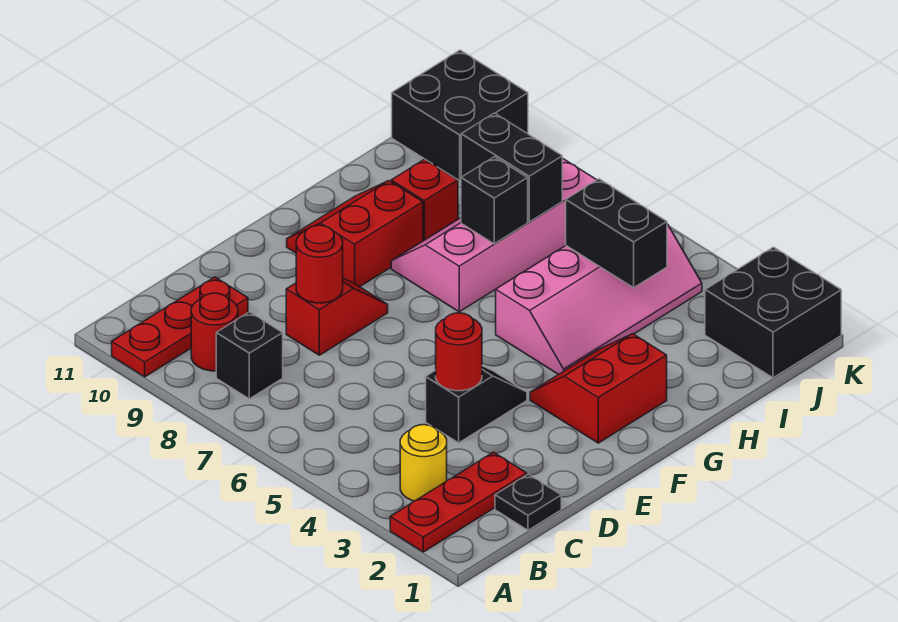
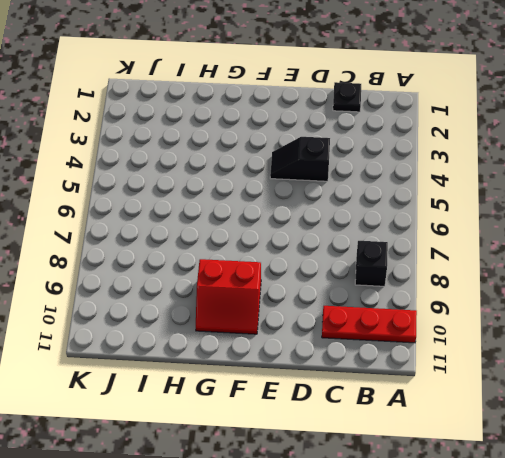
none -> red plate A2:C2 level 1
none -> yellow round brick B3 level 1
none -> red round brick B9 level 1

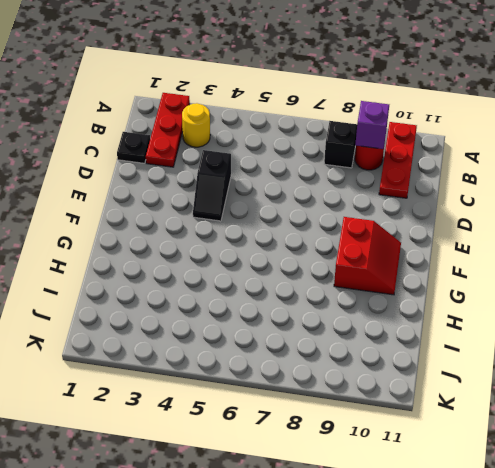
purple brick B9 level 2 -> none
none -> red slope D8:E8 level 1 top D
none -> red slope F2:G3 level 1 top 2
none -> pink slope G4:J5 level 1 top 5

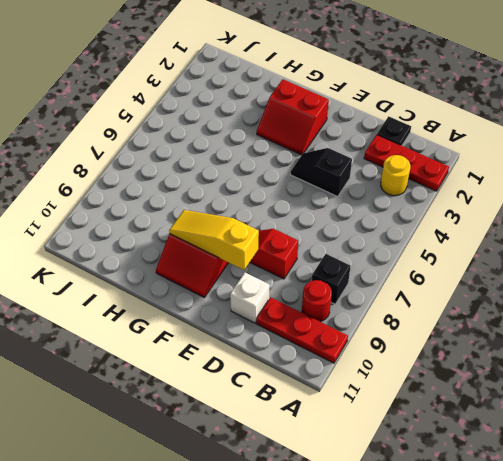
white brick D10 level 1 -> none
yellow slope E9:G9 level 2 top E -> none
none -> pink slope G4:J5 level 1 top 5
none -> pink slope G7:J8 level 1 top 7
none -> red brick H9 level 1

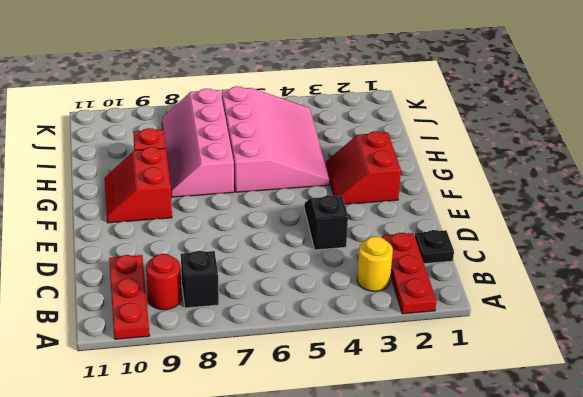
pink slope G4:J6 level 1 top 6 -> pink slope G4:J5 level 1 top 5
none -> red slope D8:E8 level 1 top D
none -> black brick J1:K2 level 1
none -> black brick J10:K11 level 1

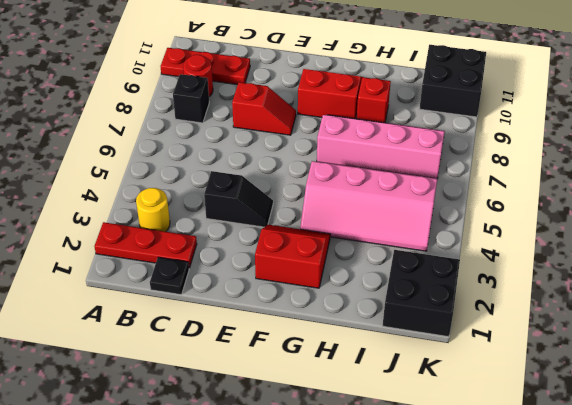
none -> red round brick D4 level 2
none -> red round brick D8 level 2
none -> black brick H7 level 2

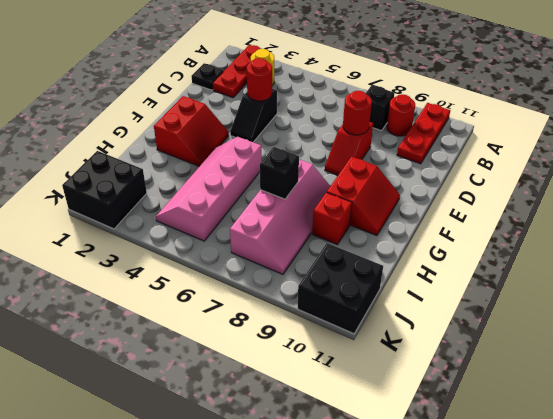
none -> black brick I4:I5 level 2
none -> black brick I7:I8 level 2

